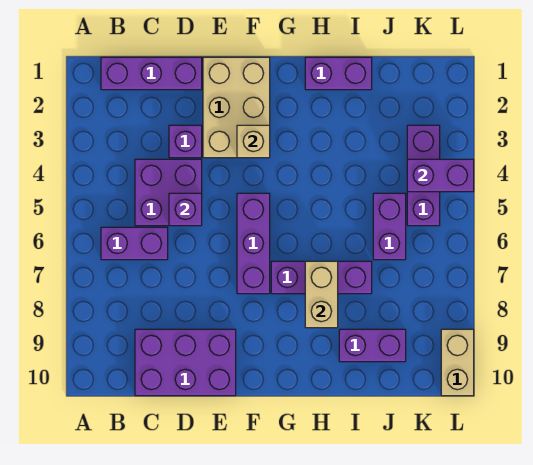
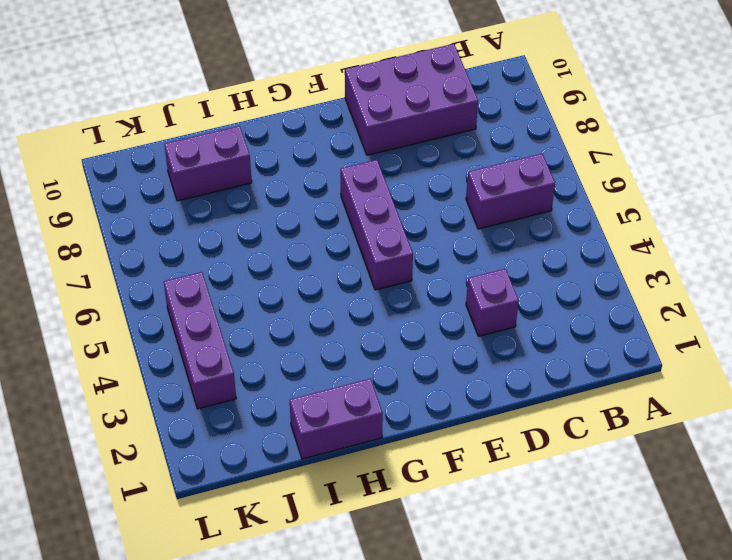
none -> purple brick B1:D1 level 1
none -> purple brick C4:D5 level 1
none -> tan brick E1:F3 level 1

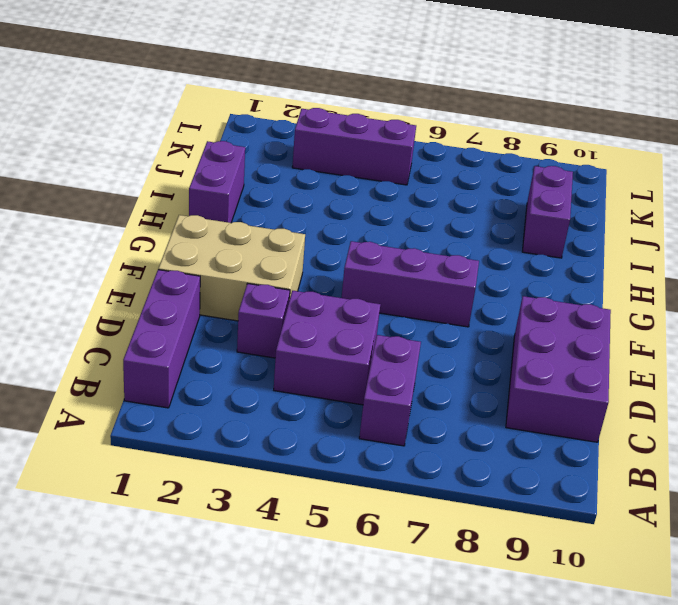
none -> purple brick G7:I7 level 1
none -> purple brick J5:J6 level 1
none -> tan brick L9:L10 level 1

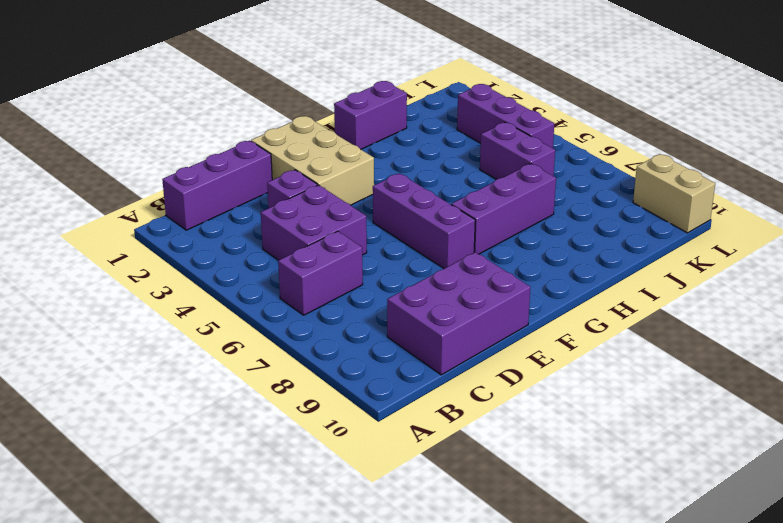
none -> purple brick I9:J9 level 1
none -> purple brick D5 level 2
none -> tan brick F3 level 2

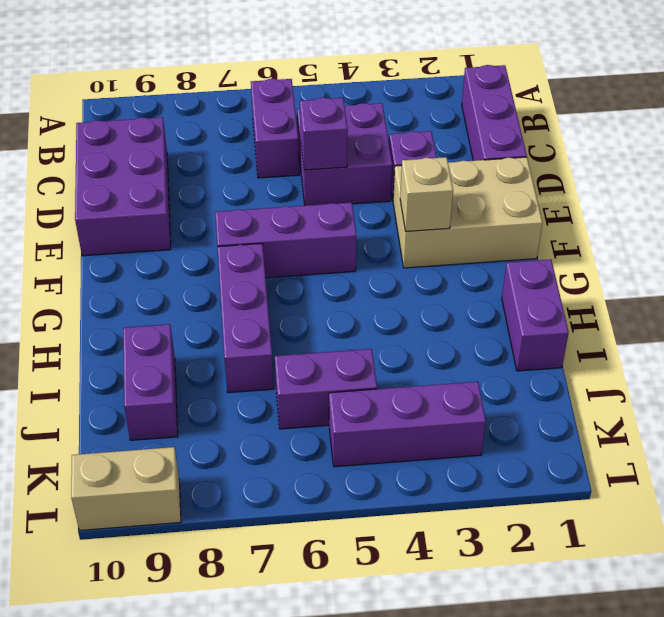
none -> tan brick H7:H8 level 2
none -> purple brick K4:L4 level 2

